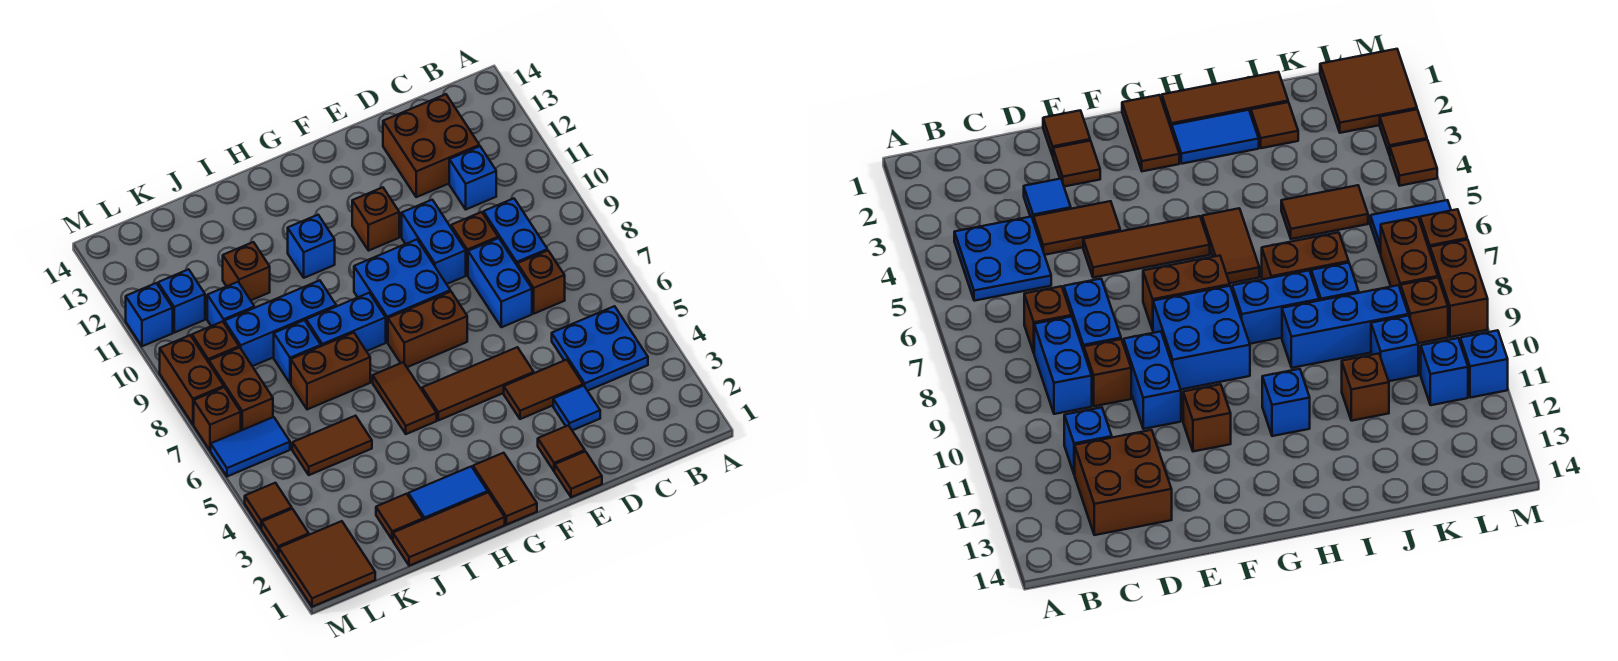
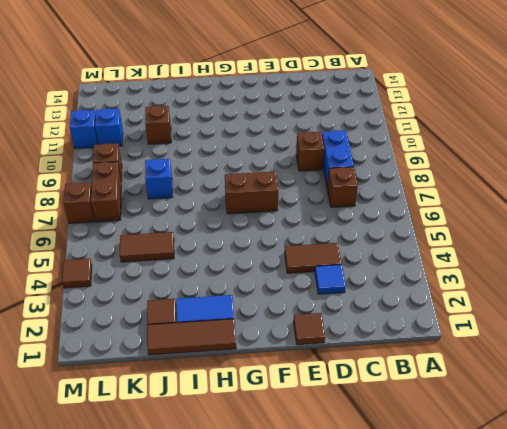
none -> blue plate B4:C5 level 1
none -> blue brick C11 level 1
none -> brown brick C12:D13 level 1
none -> blue brick D7:D8 level 1

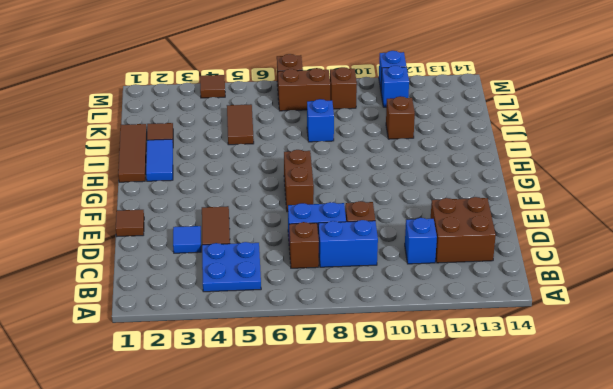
none -> brown tile E2 level 1
none -> brown tile E5:G5 level 1
none -> blue brick E9:E10 level 1
none -> blue brick F8:G9 level 1

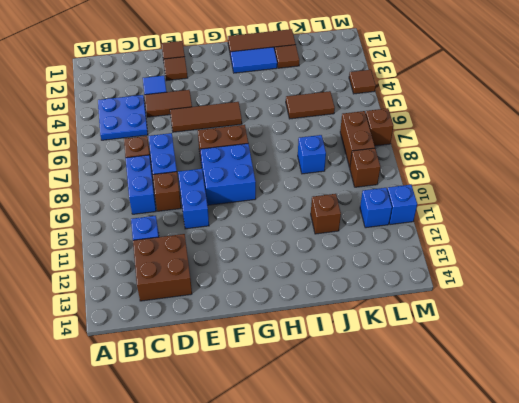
none -> brown brick F11 level 1
none -> brown tile G1:G2 level 1
none -> brown tile H5:H6 level 1
none -> blue brick H8:I8 level 1

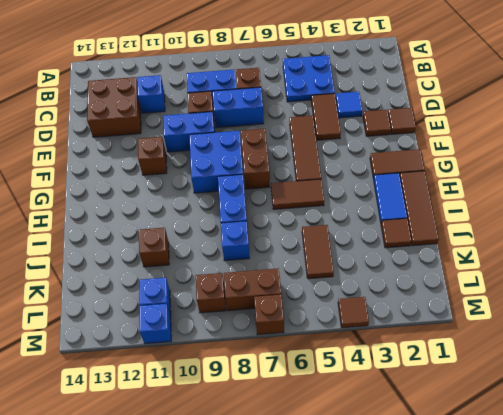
none -> blue brick H11 level 1
none -> brown brick I7:J7 level 1
none -> blue brick I9:K9 level 1
none -> blue brick K10 level 1

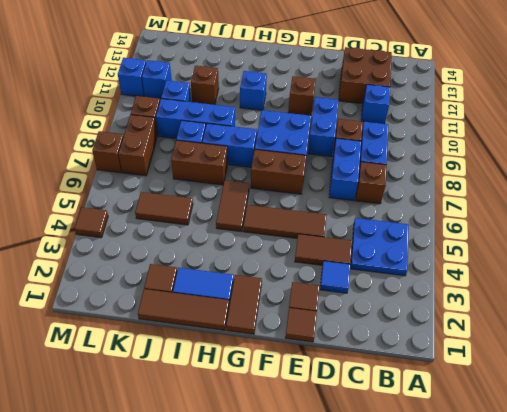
none -> brown tile L1:M2 level 1
none -> blue tile L6:M6 level 1
none -> brown tile M3 level 1
none -> brown brick M8:M9 level 1

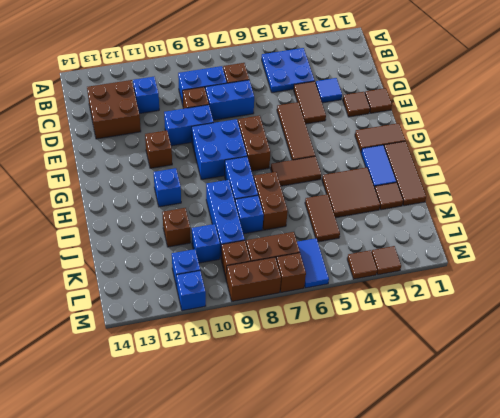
brown tile I3:J4 level 1 -> brown tile L1:M2 level 1

